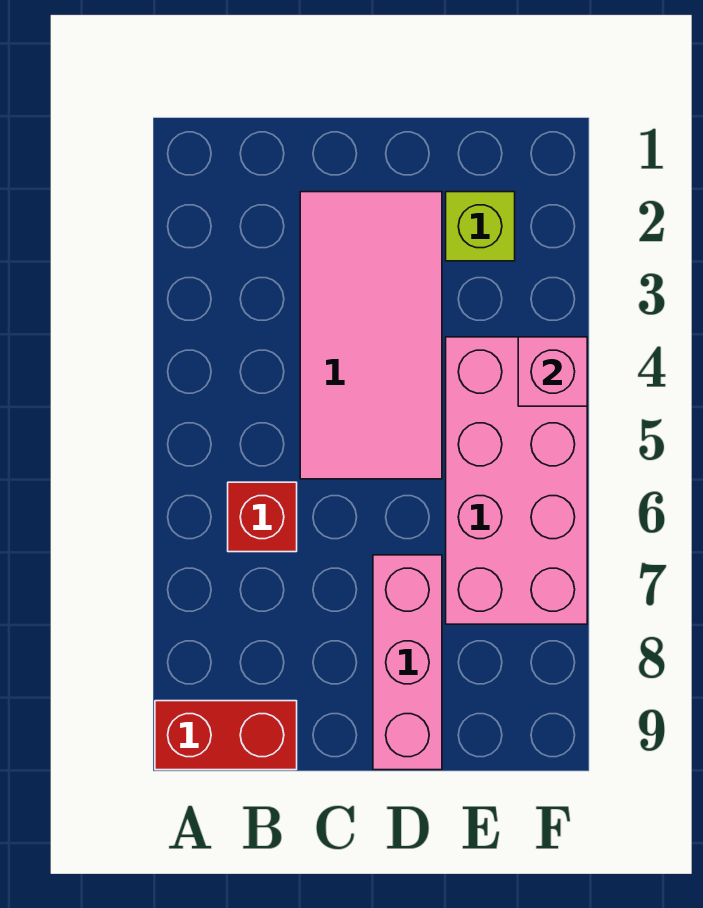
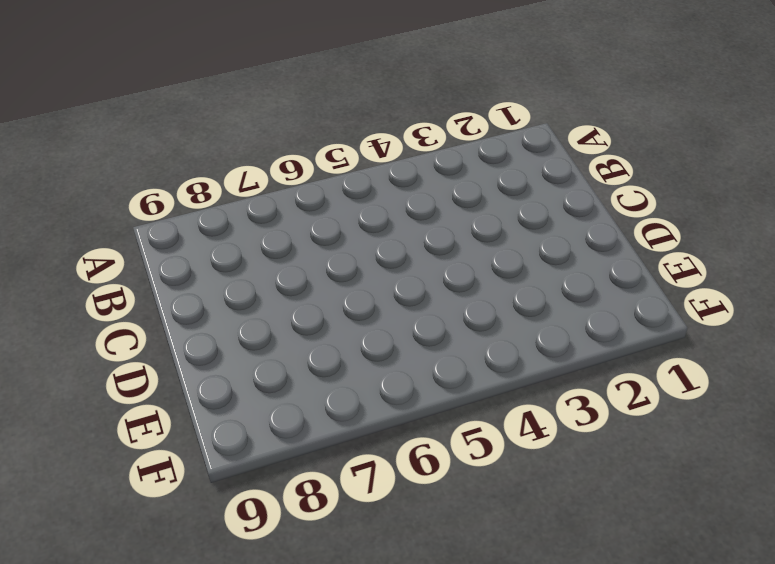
none -> red brick A9:B9 level 1
none -> red brick B6 level 1

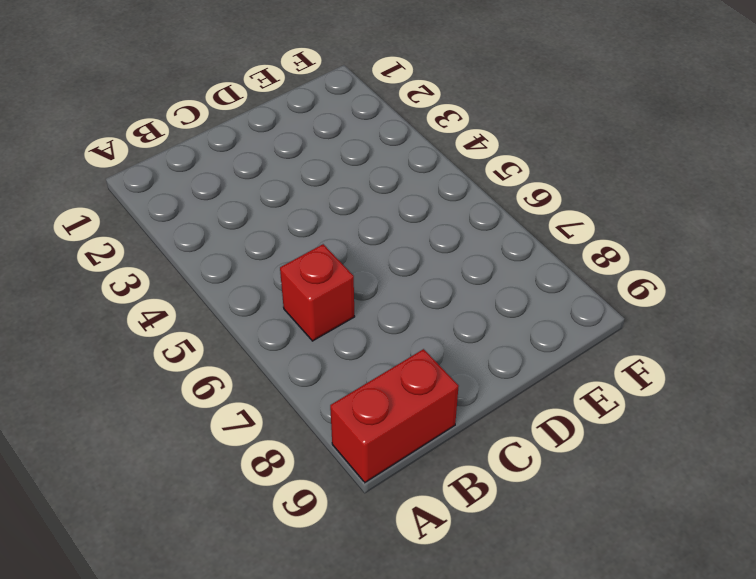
none -> pink tile C2:D5 level 1
none -> pink brick D7:D9 level 1

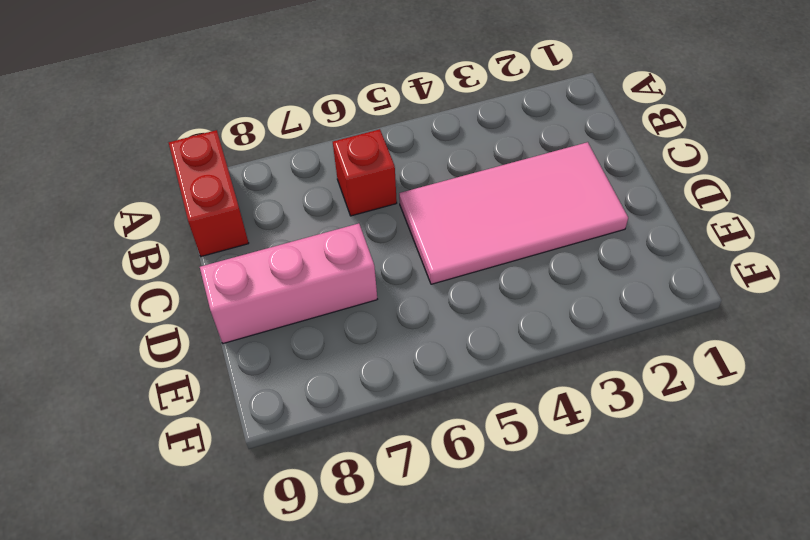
none -> lime brick E2 level 1
none -> pink brick E4:F7 level 1

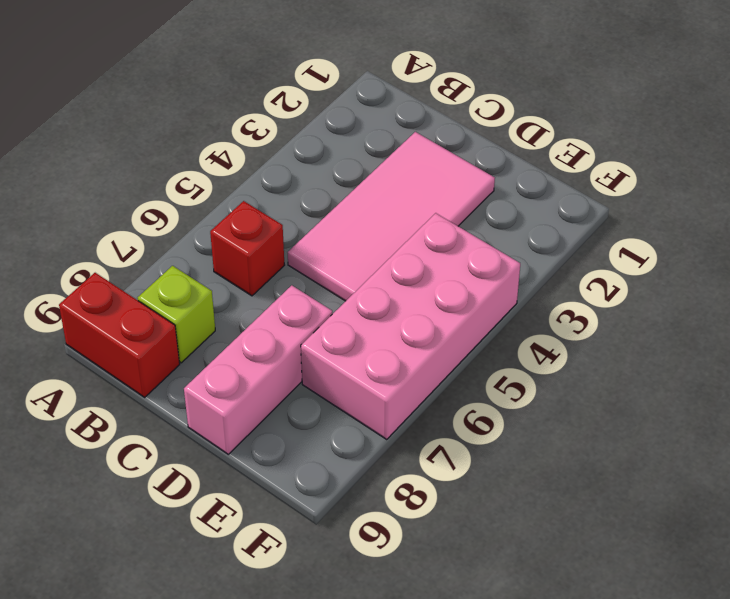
lime brick B8 level 1 -> lime brick E2 level 1
none -> pink brick F4 level 2

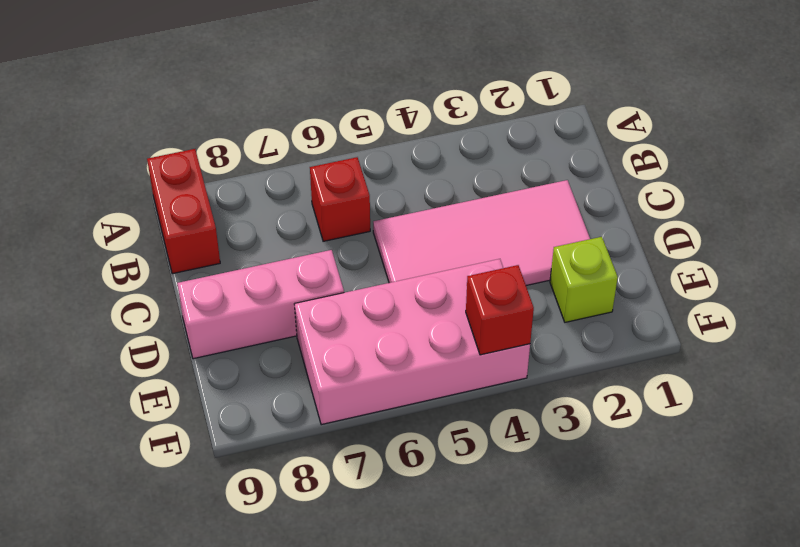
red brick F4 level 2 -> pink brick F4 level 2

